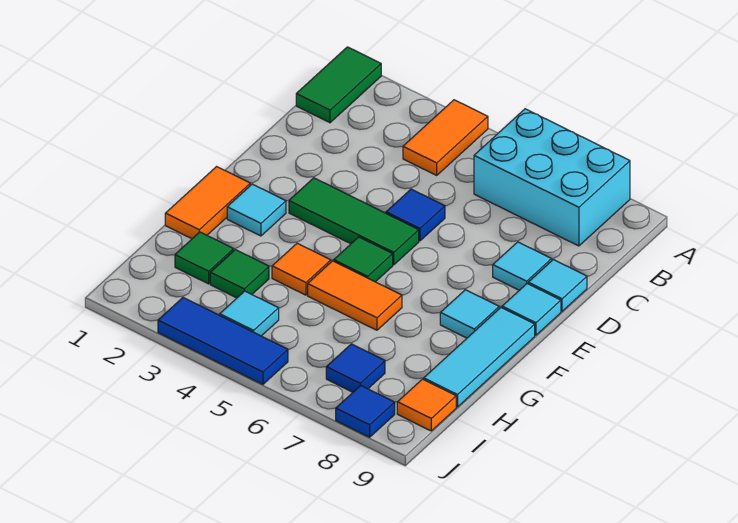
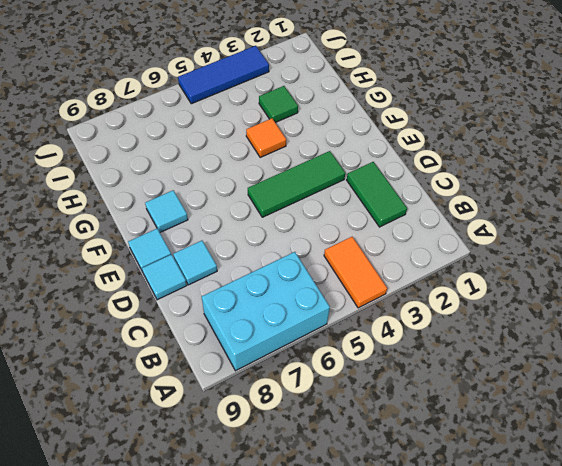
green tile C2:D2 level 1 -> green tile A1:B1 level 1
none -> blue tile D5 level 1
none -> orange tile F1:G1 level 1
none -> cyan tile F2 level 1

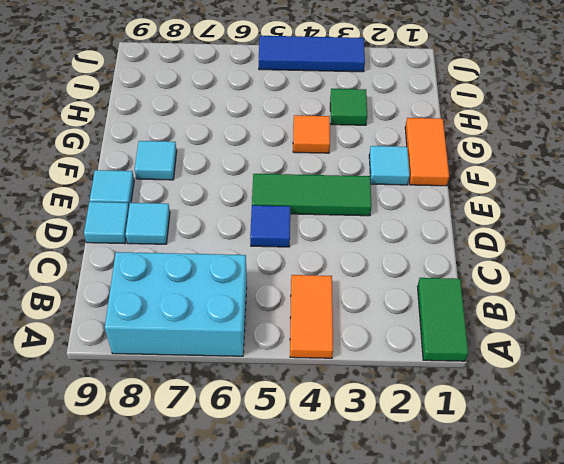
none -> green tile F5 level 1
none -> cyan tile F9:H9 level 1
none -> orange tile G5:G6 level 1

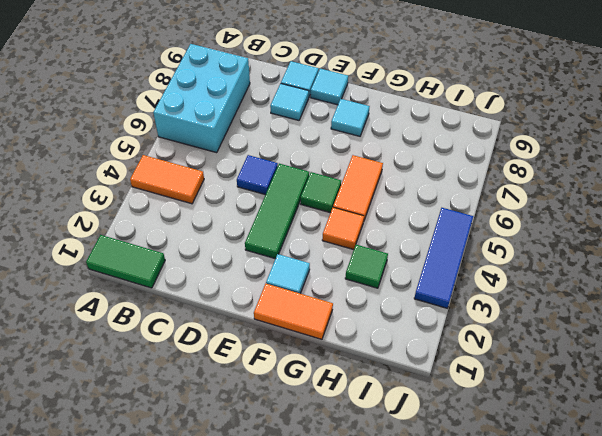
none -> cyan tile F9:H9 level 1
none -> green tile H2 level 1
none -> cyan tile I4 level 1

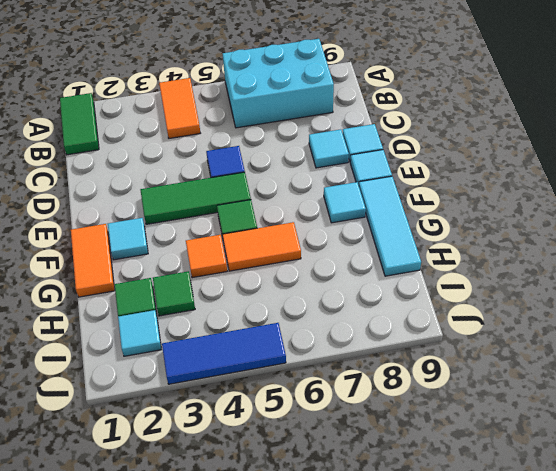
cyan tile I2 level 1 -> cyan tile I4 level 1
none -> blue tile I7 level 1
none -> orange tile I9 level 1
none -> blue tile J8 level 1

